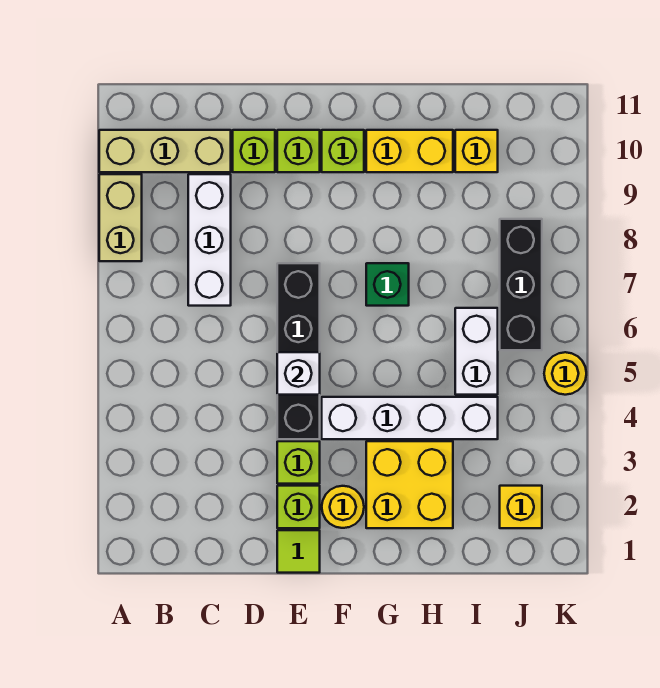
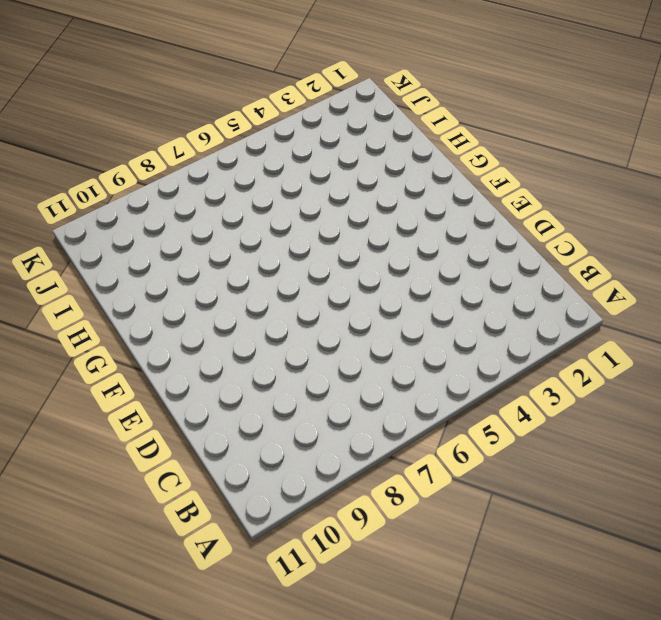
none -> tan brick A8:A9 level 1
none -> tan brick A10:C10 level 1
none -> white brick C7:C9 level 1

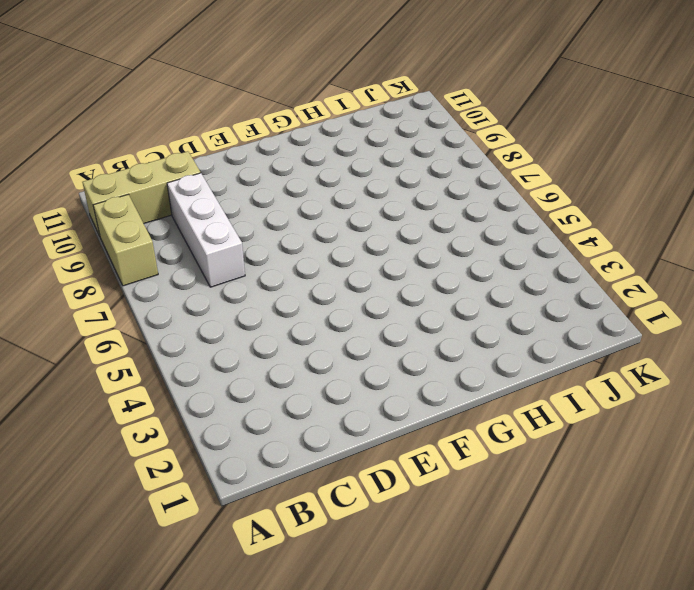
none -> lime brick D10 level 1
none -> lime tile E1 level 1
none -> lime brick E2 level 1

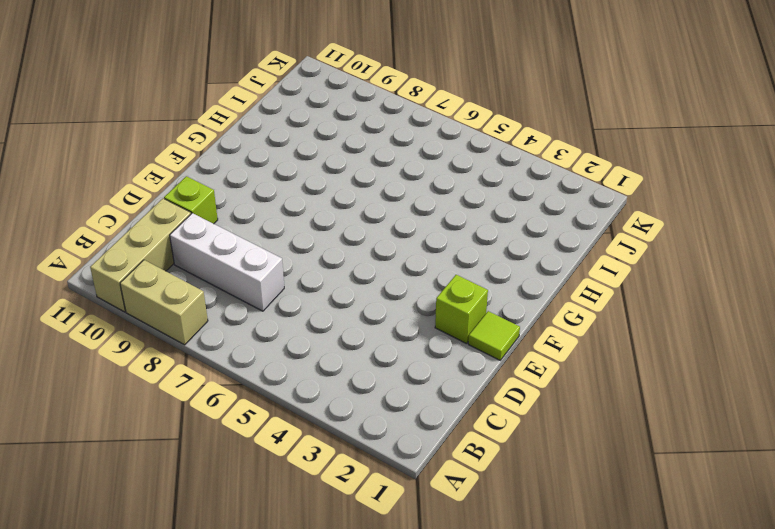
none -> lime brick E3 level 1
none -> black brick E4:E7 level 1
none -> lime brick E10 level 1

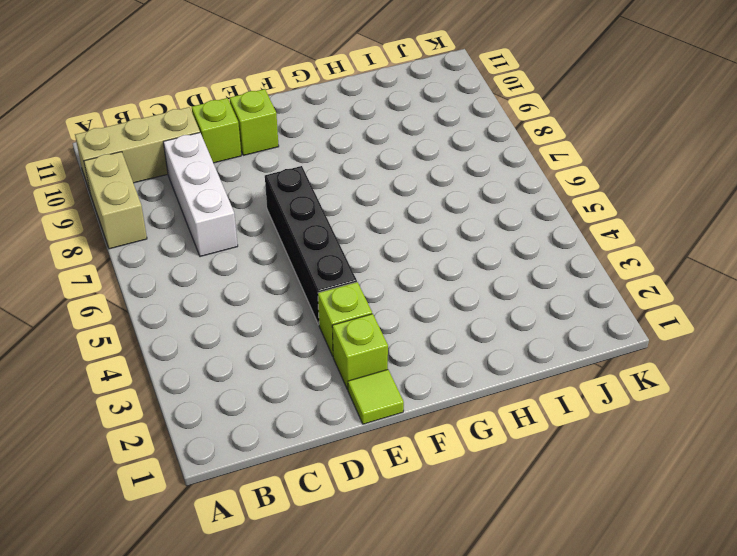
none -> yellow round brick F2 level 1
none -> white brick F4:I4 level 1
none -> lime brick F10 level 1

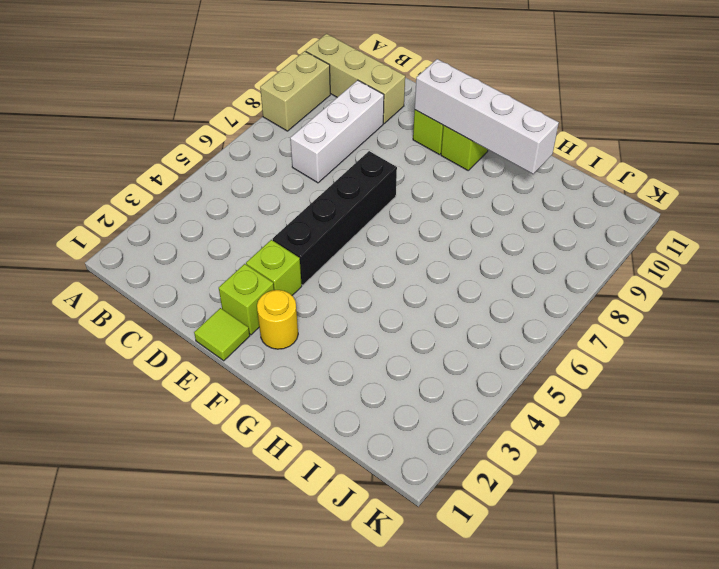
white brick E10:H10 level 2 -> white brick F4:I4 level 1
none -> lime brick D10 level 1
none -> yellow brick G2:H3 level 1
none -> green brick G7 level 1

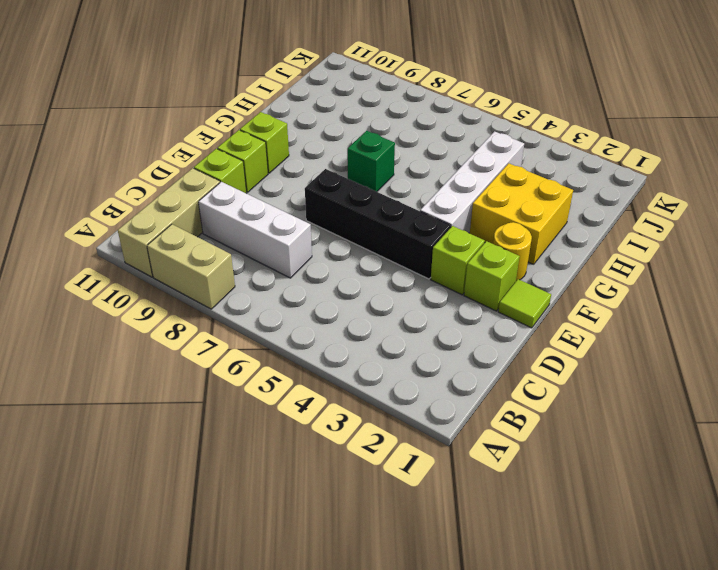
none -> yellow brick G10:H10 level 1
none -> white brick I5:I6 level 1
none -> yellow brick I10 level 1

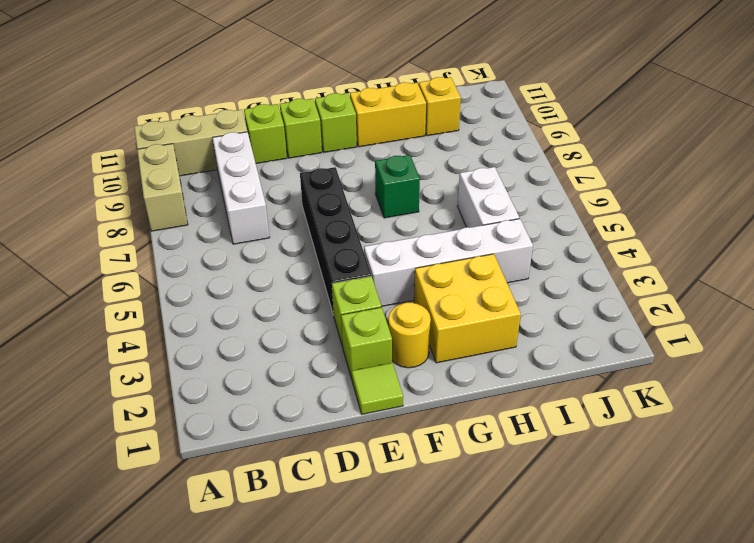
none -> yellow brick J2 level 1
none -> black brick J6:J8 level 1
none -> yellow round brick K5 level 1

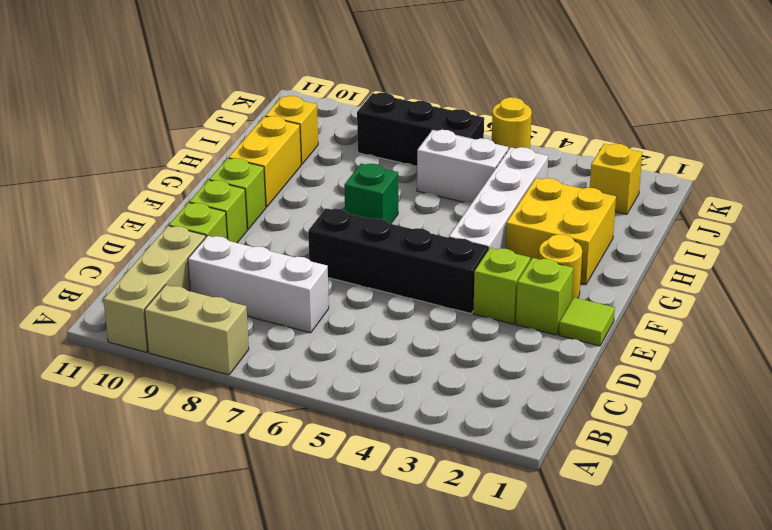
none -> white brick E5 level 2

